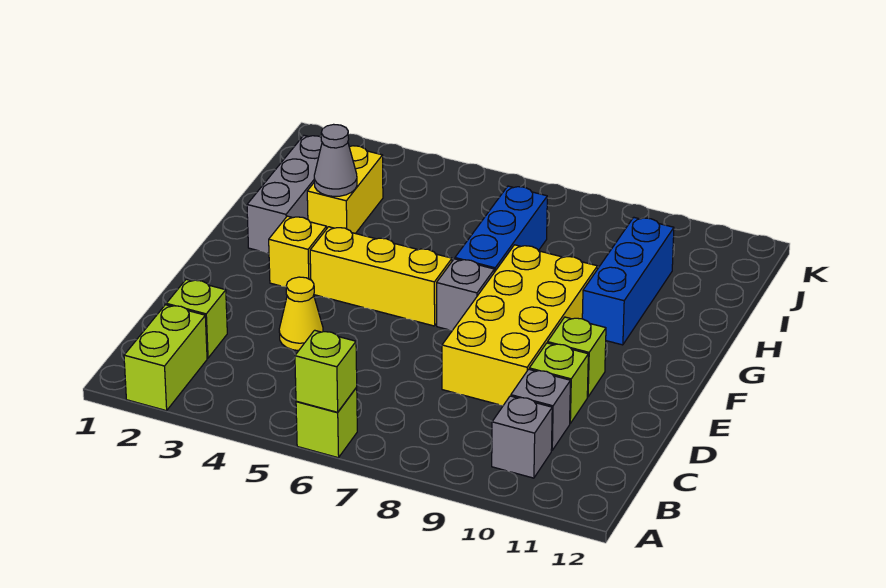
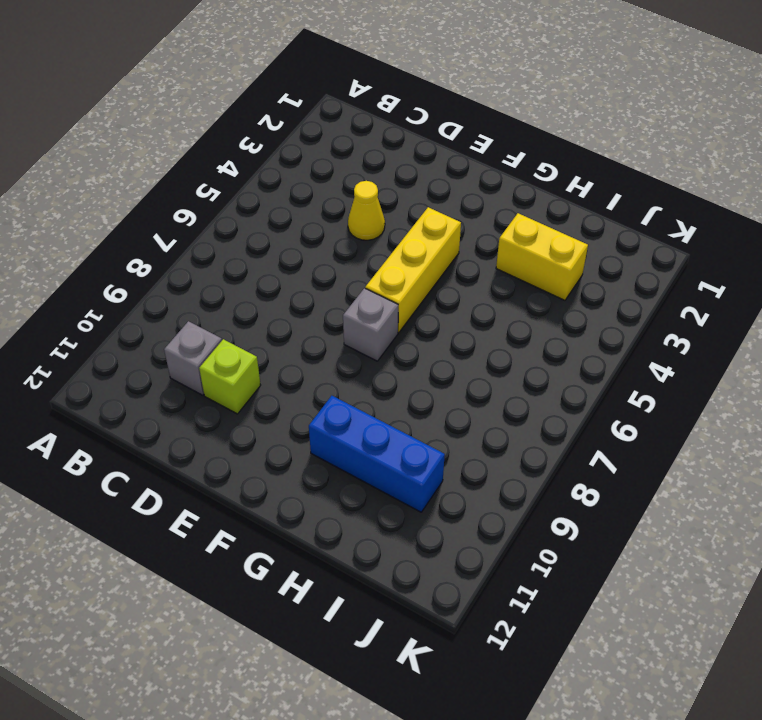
none -> lime brick A2:B2 level 1
none -> lime brick A6 level 1
none -> grey brick B10 level 1

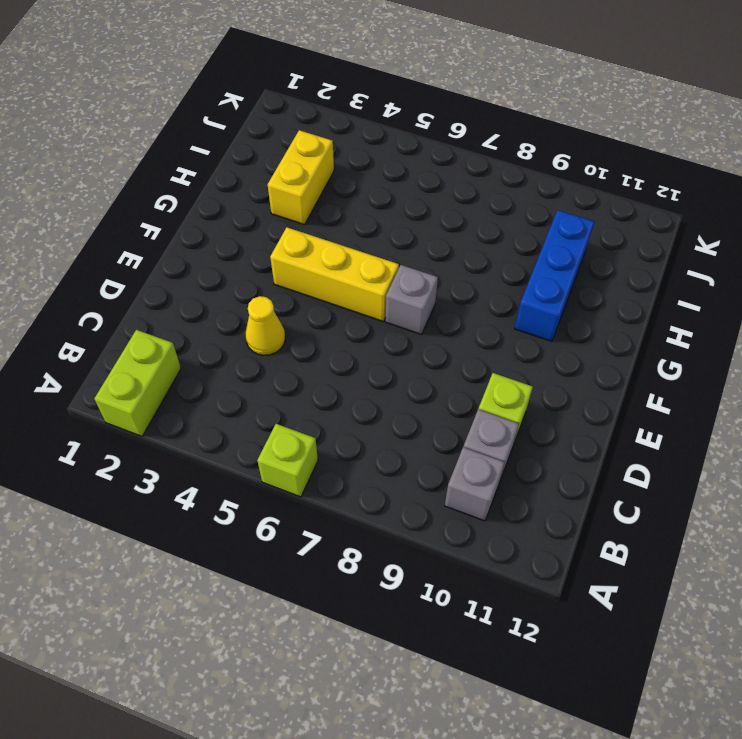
none -> lime brick C2 level 1
none -> yellow brick D8:G9 level 1
none -> lime brick E10 level 1

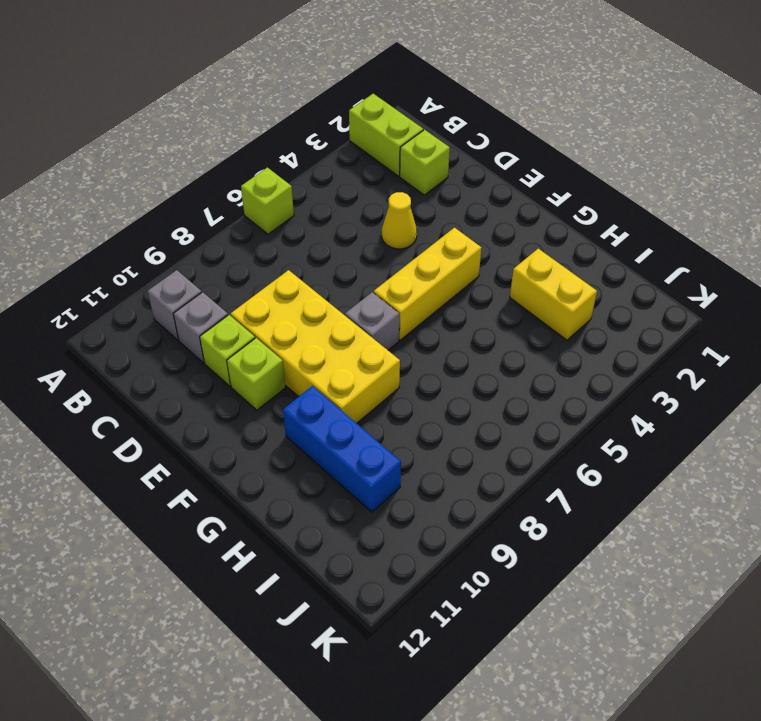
none -> yellow brick F3 level 1
none -> grey brick G2:I2 level 1
none -> blue brick G7:I7 level 1

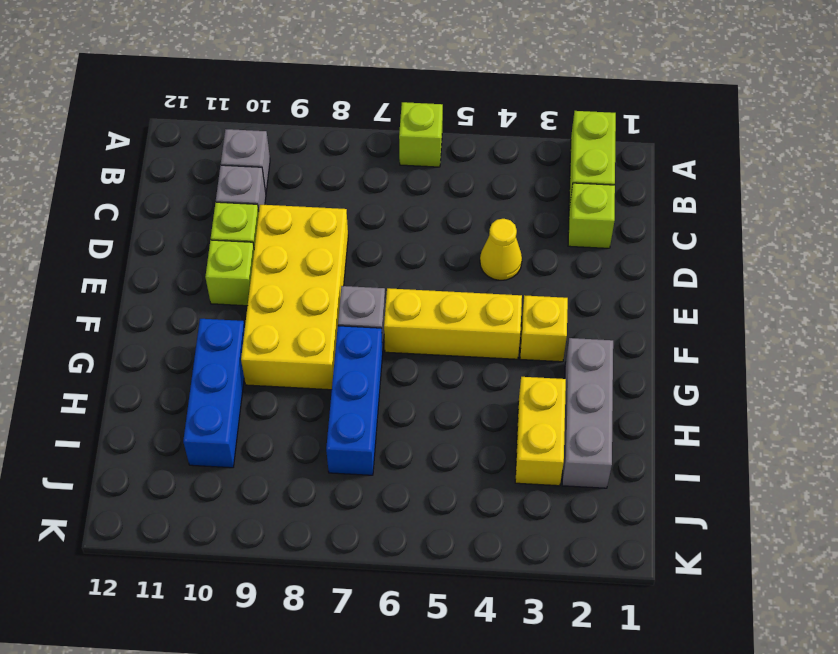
none -> lime brick A6 level 2
none -> grey cone H3 level 2

